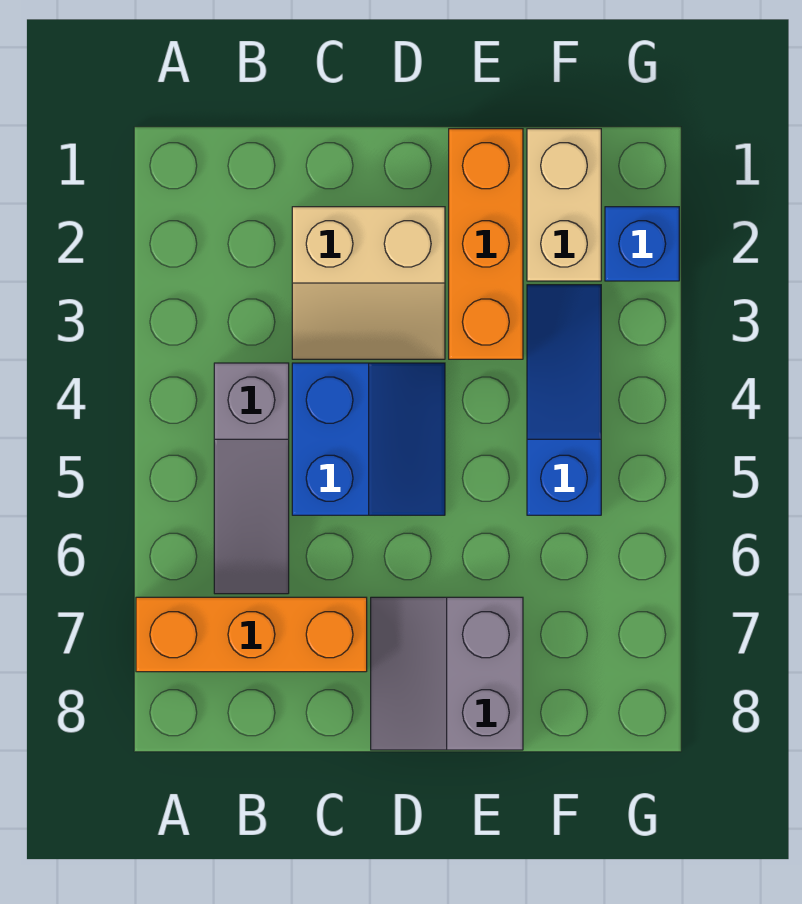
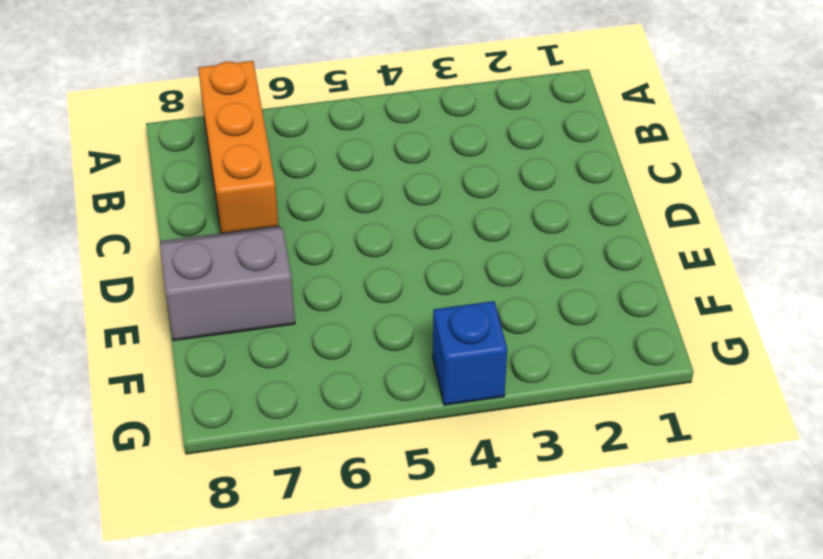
blue brick G4 level 1 -> blue brick G2 level 1
none -> grey slope B4:B6 level 1 top 4
none -> tan slope C2:D3 level 1 top 2

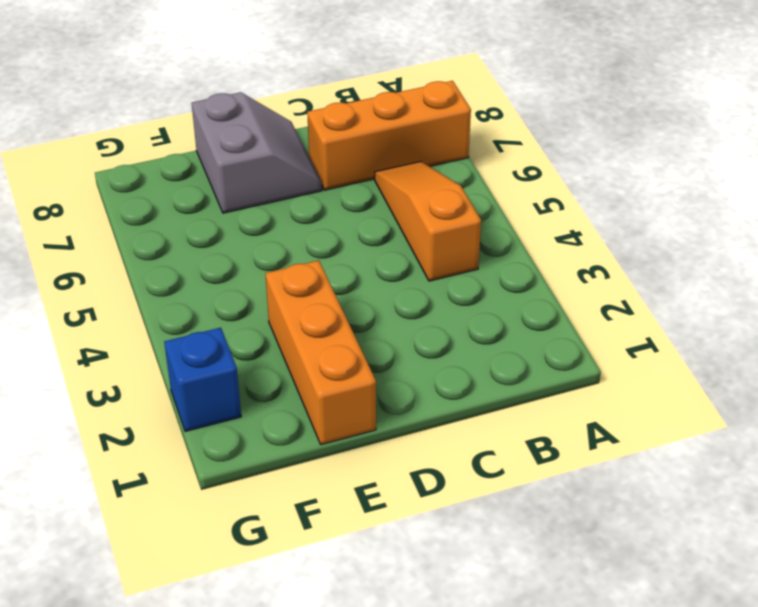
orange slope B4:B6 level 1 top 4 -> grey slope B4:B6 level 1 top 4
none -> tan slope C2:D3 level 1 top 2
none -> blue slope C4:D5 level 1 top C

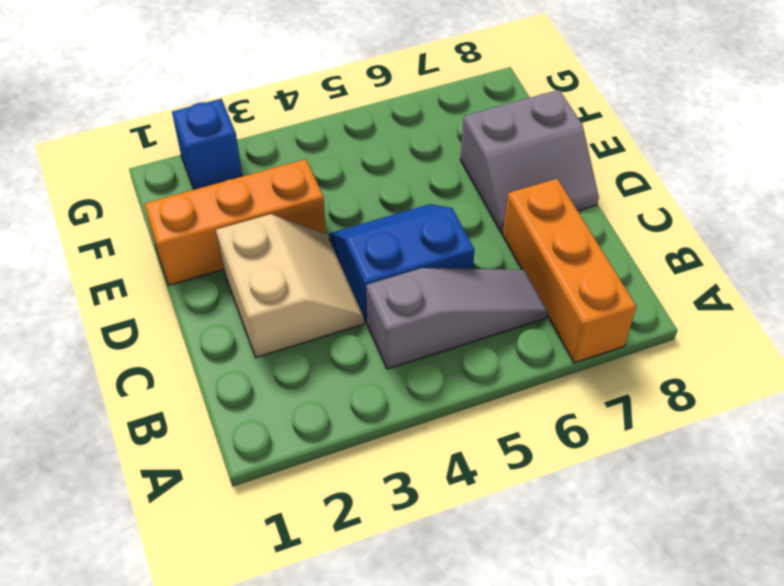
none -> tan brick F1:F2 level 1
none -> blue slope F3:F5 level 1 top 5

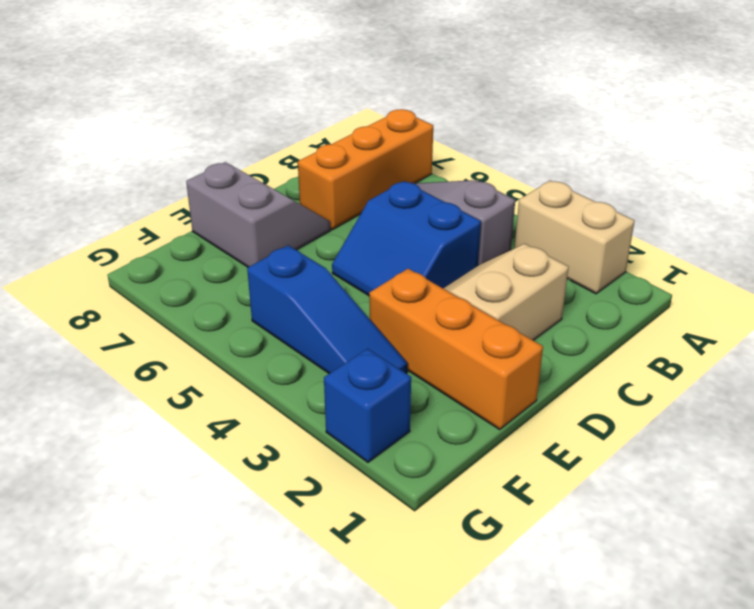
tan brick A2:A3 level 1 -> tan brick F1:F2 level 1

